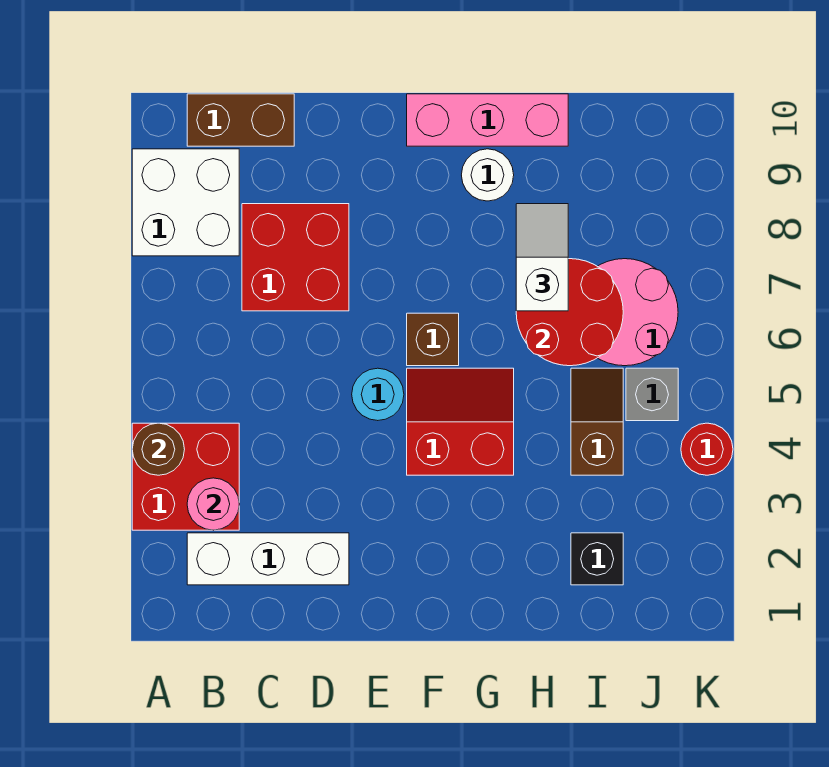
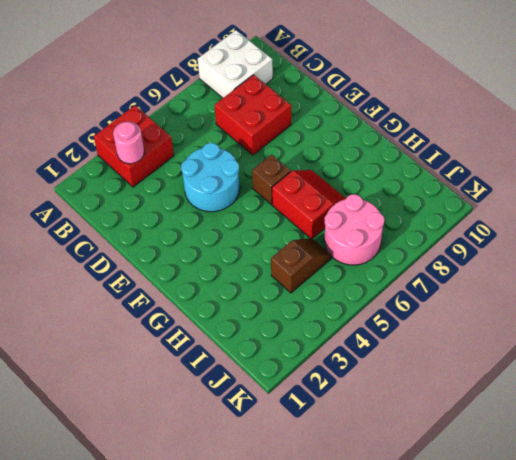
cyan round brick D4:E5 level 1 -> cyan round brick E5 level 1
red slope G6:H7 level 1 top 6 -> red slope F4:G5 level 1 top 4
none -> white brick B2:D2 level 1
none -> brown brick B10:C10 level 1
none -> pink brick F10:H10 level 1

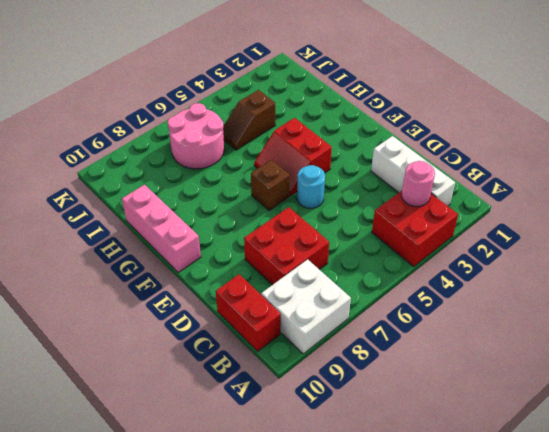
red brick B10:C10 level 1 -> brown brick B10:C10 level 1
none -> white round brick G9 level 1
none -> black brick I2 level 1
none -> grey brick J5 level 1

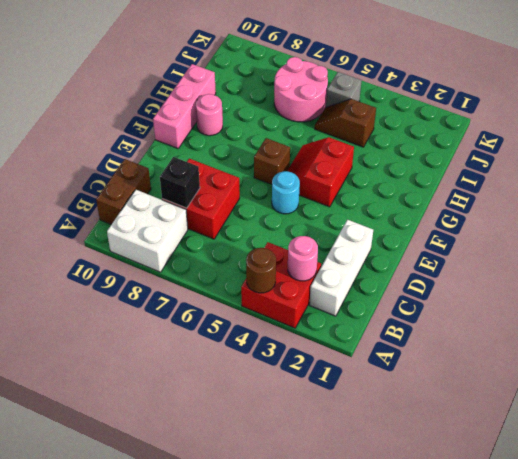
black brick C8 level 2 -> black brick I2 level 1
pink round brick G9 level 1 -> white round brick G9 level 1
none -> red round brick K4 level 1
none -> red round brick H6:I7 level 2
none -> white slope H7:H8 level 3 top 7

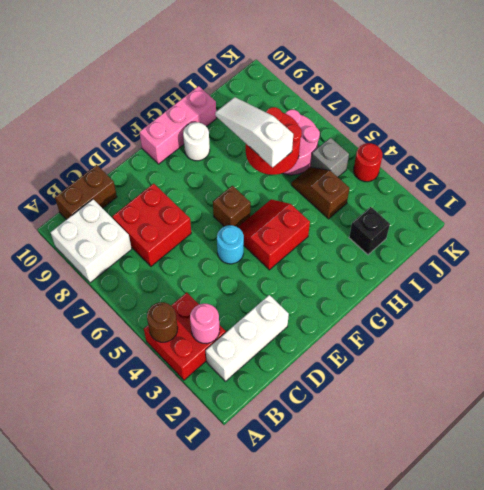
white slope H6:H8 level 3 top 6 -> white slope H7:H8 level 3 top 7

